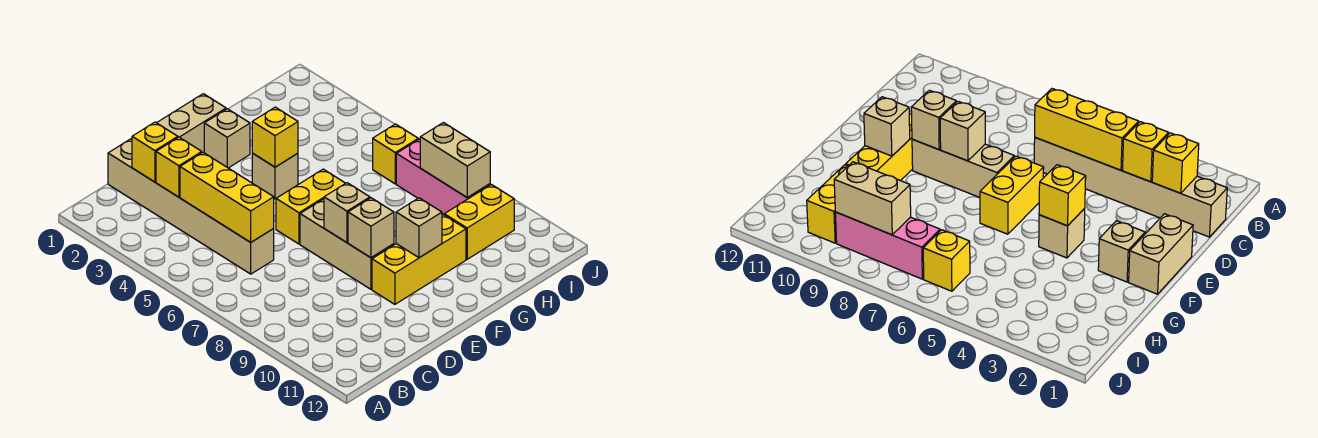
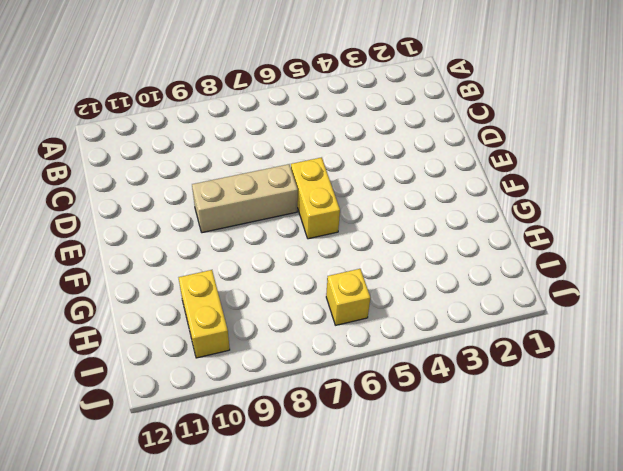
none -> tan brick C1:C6 level 1
none -> tan brick E1:F1 level 1
none -> yellow brick E10:G10 level 1

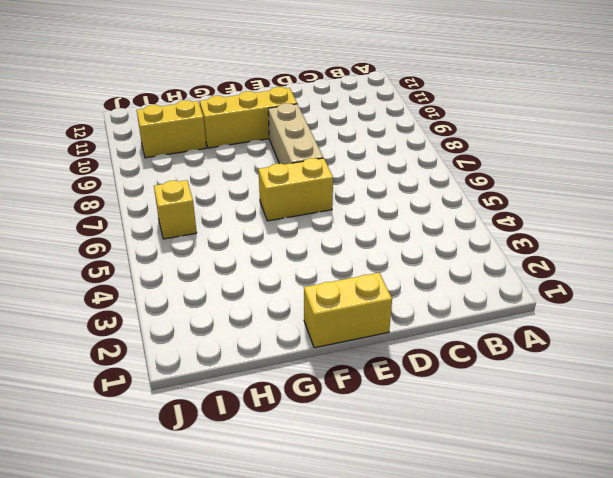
yellow brick E1:F1 level 1 -> tan brick E1:F1 level 1
none -> tan brick C1:C6 level 1
none -> tan brick F2 level 1
none -> tan brick F4 level 1

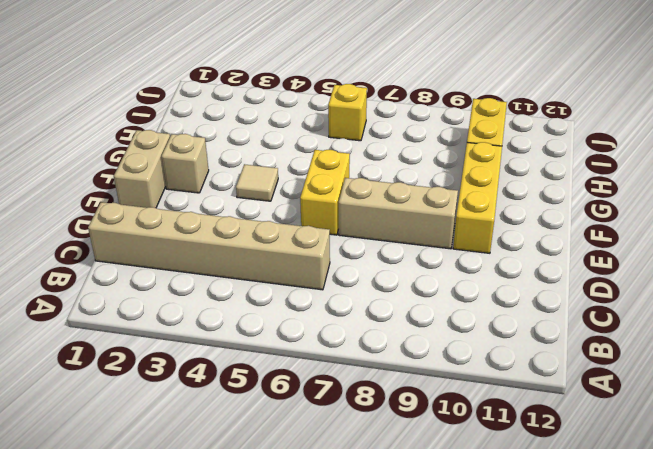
tan tile F4 level 1 -> tan brick F4 level 1
none -> pink brick I7:I9 level 1
none -> yellow brick C2 level 2
none -> yellow brick C3 level 2

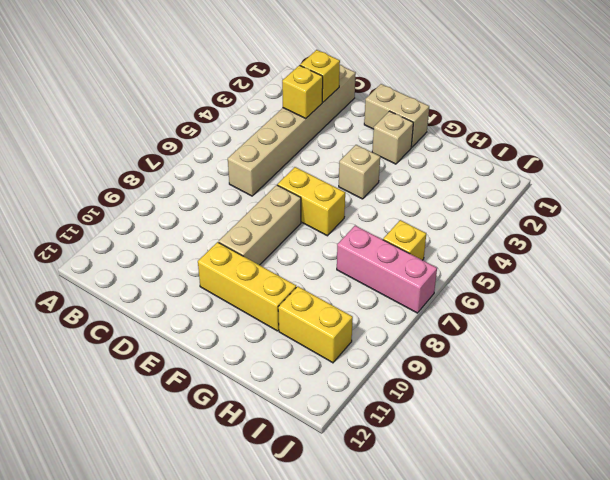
pink brick H7:J7 level 1 -> pink brick I7:I9 level 1
none -> yellow brick C4:C6 level 2
none -> tan brick E8 level 2
none -> tan brick E9 level 2

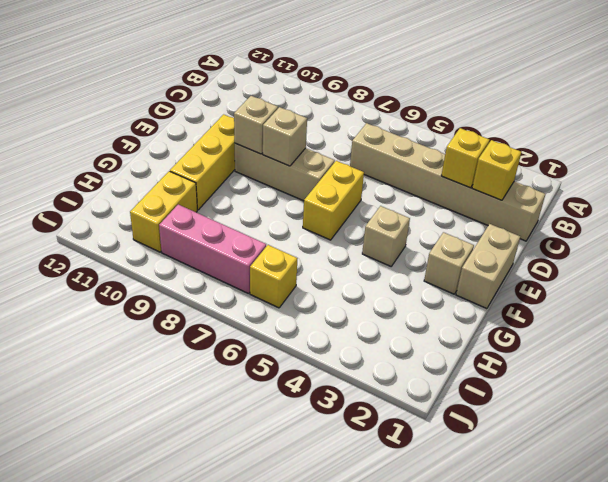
none -> yellow brick C4:C6 level 2
none -> yellow brick F4 level 2
none -> tan brick F10 level 2

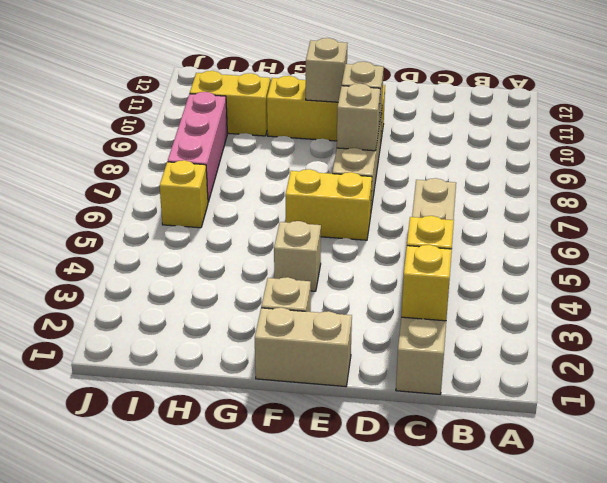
none -> yellow brick C4:C6 level 2
none -> yellow brick F4 level 2
none -> tan brick I8:I9 level 2

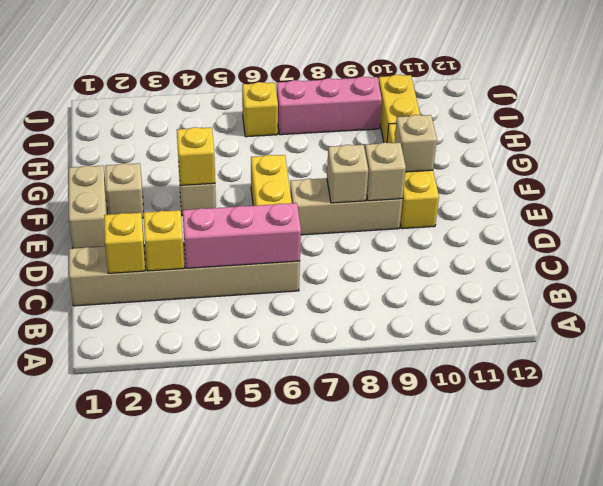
pink brick C4:C6 level 2 -> yellow brick C4:C6 level 2
none -> tan brick I8:I9 level 2

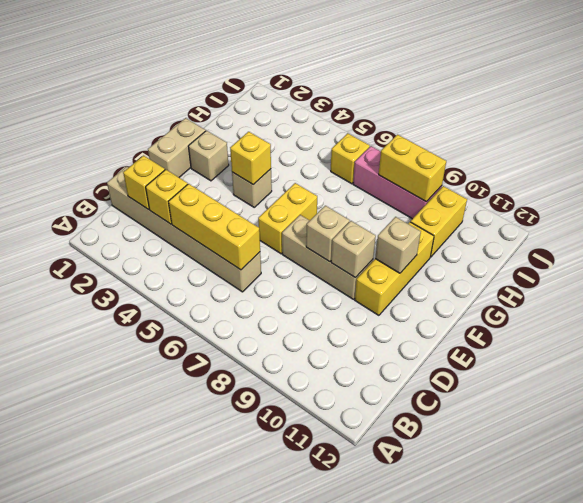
yellow brick I8:I9 level 2 -> tan brick I8:I9 level 2

